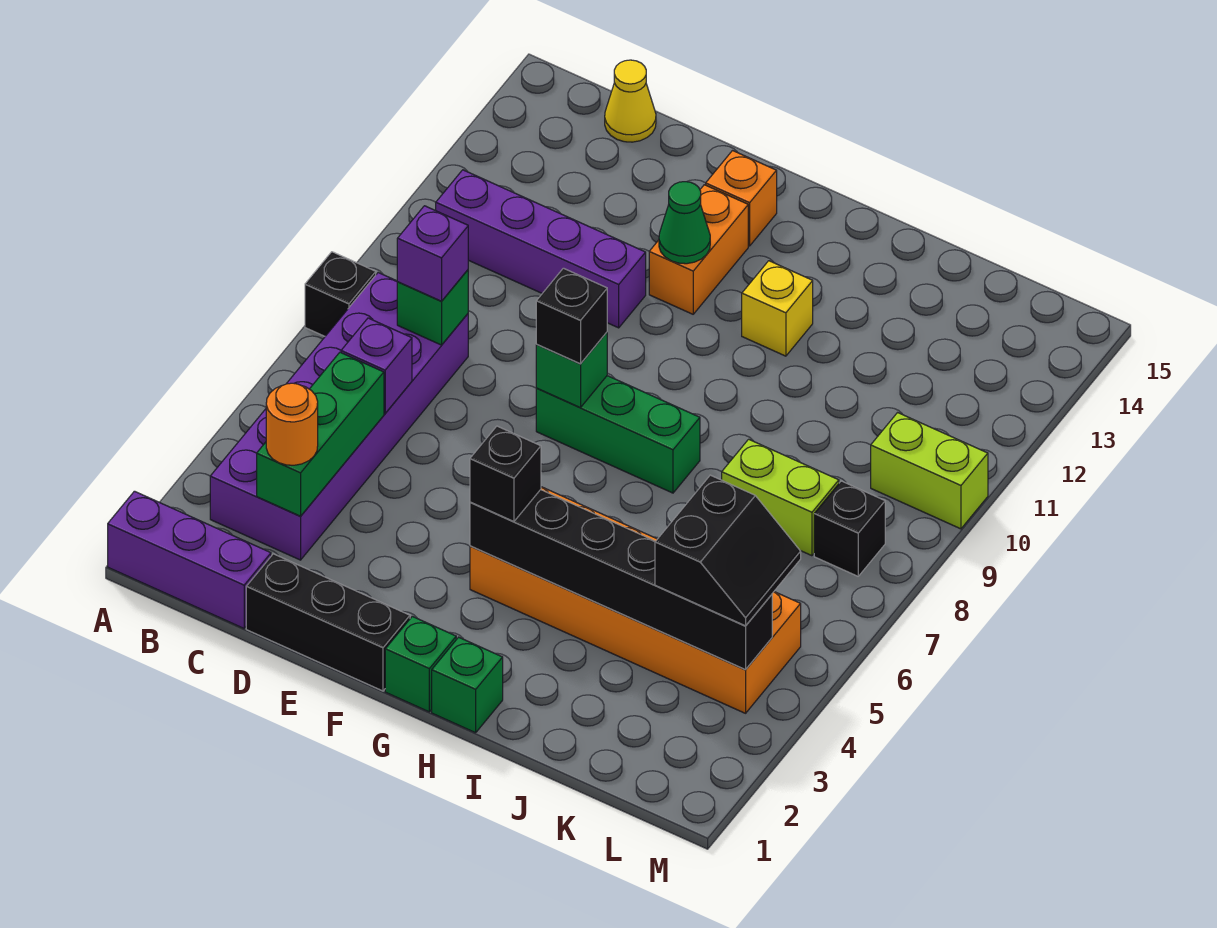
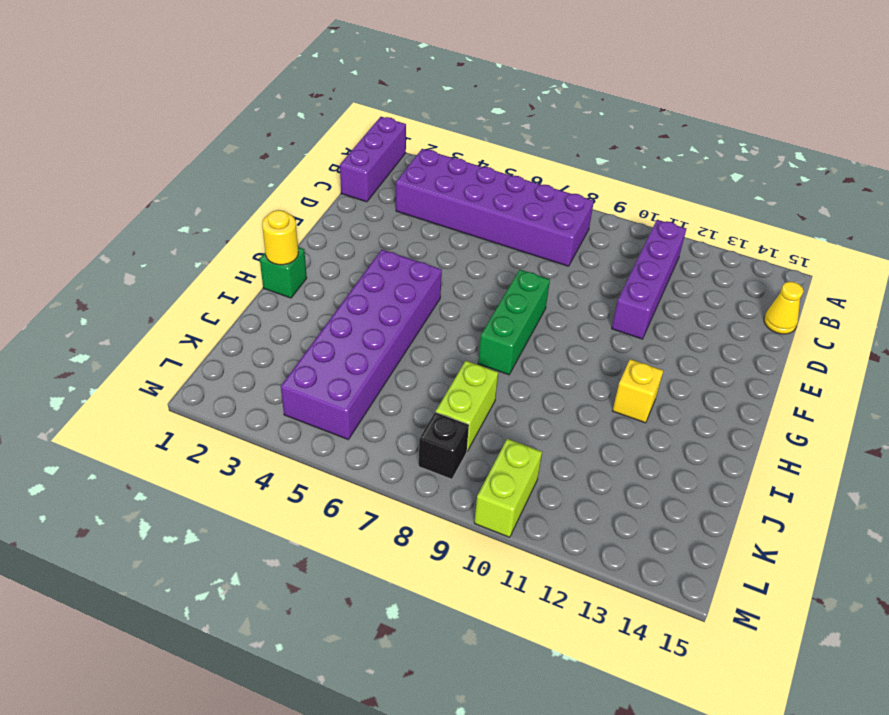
purple brick G4:L5 level 1 -> orange brick G4:L5 level 1
yellow round brick H1 level 2 -> none
none -> black brick A8 level 1
none -> black brick D1:F1 level 1
none -> orange brick F12:F13 level 1

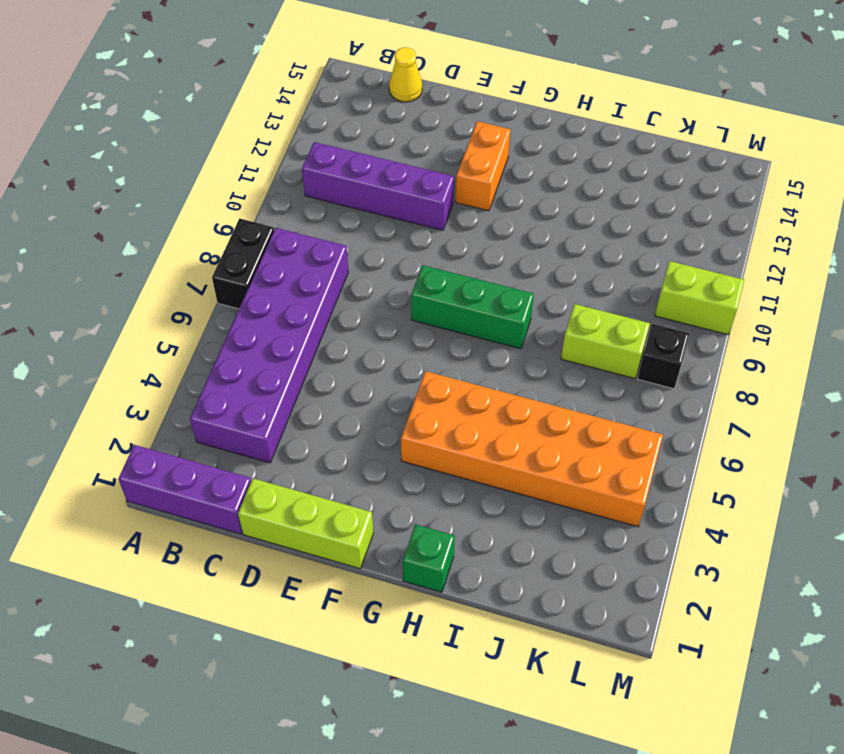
black brick A7:A8 level 1 -> black brick A8 level 1
lime brick D1:F1 level 1 -> black brick D1:F1 level 1
none -> orange brick F14 level 1
none -> green brick G1 level 1
none -> yellow brick H12 level 1

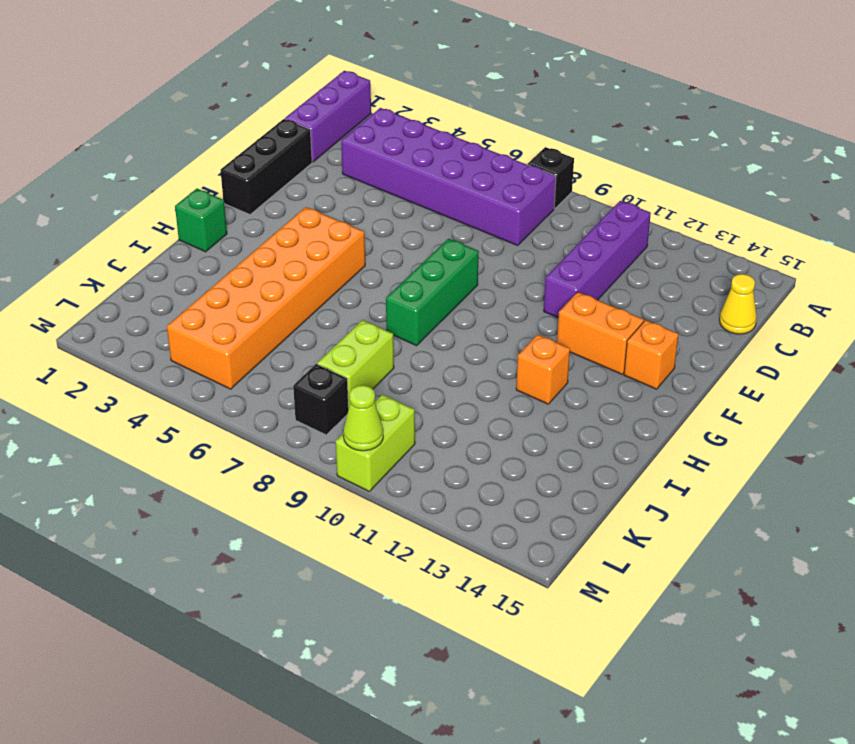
orange brick H12 level 1 -> yellow brick H12 level 1
lime cone M10 level 2 -> none
none -> green brick G1 level 1
none -> green brick C3:C5 level 2
none -> purple brick C6 level 2

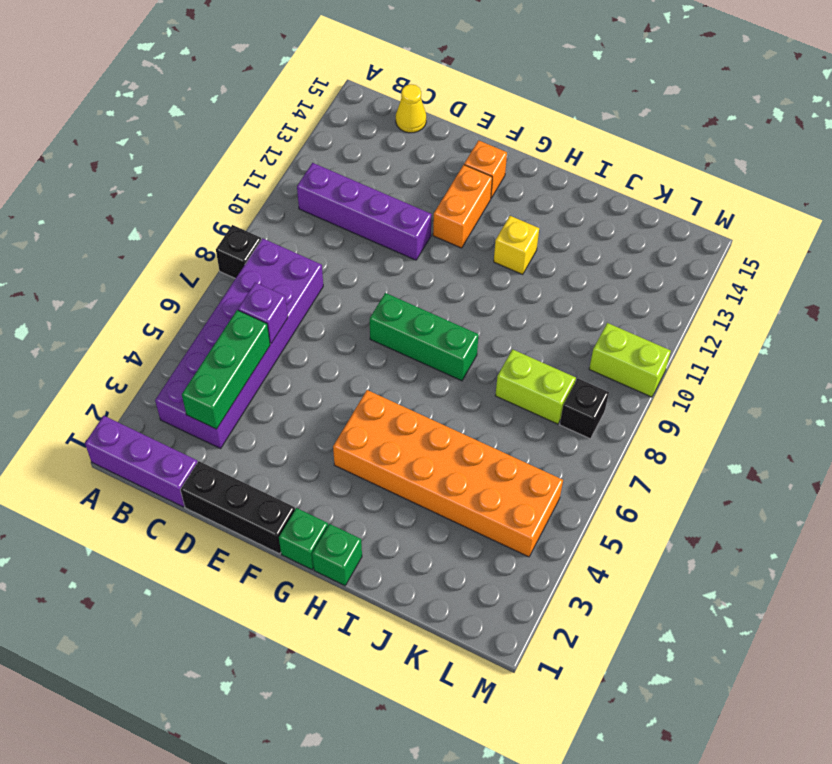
none -> green brick C8 level 2
none -> green brick F8 level 2
none -> green cone F12 level 2

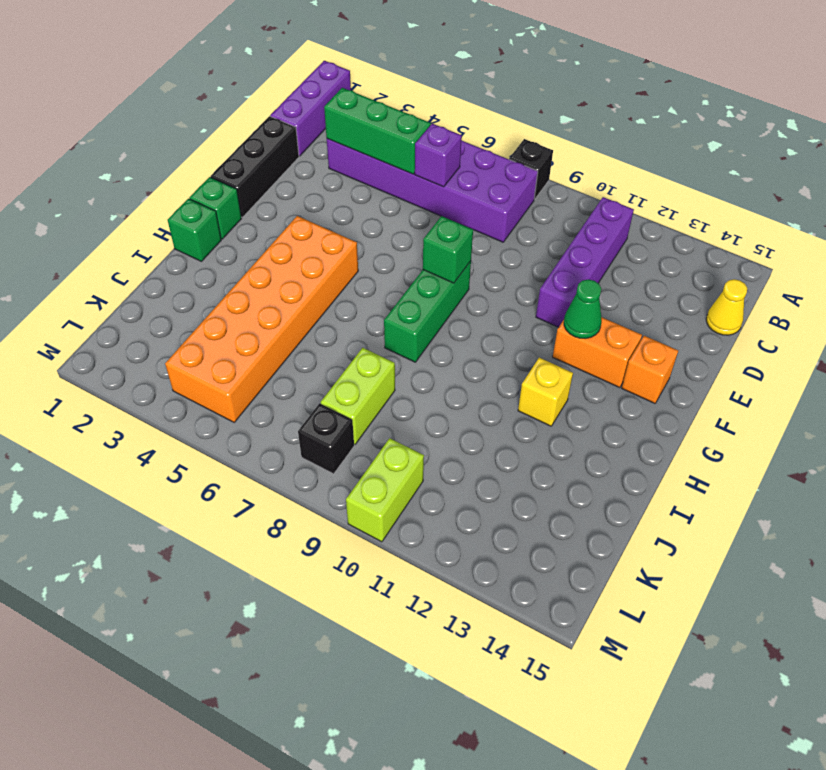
none -> green brick C8 level 2
none -> black brick G4:L4 level 2
none -> orange round brick C3 level 3

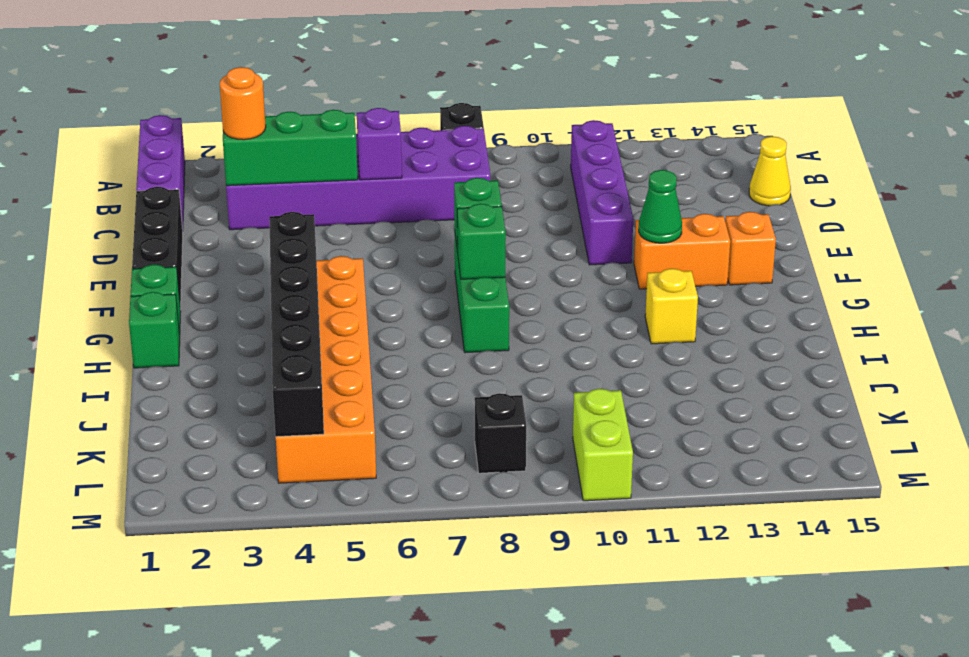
green brick G8 level 2 -> green brick C8 level 2
none -> lime brick J8:K8 level 1
none -> purple brick C8 level 3
none -> black brick F8 level 3

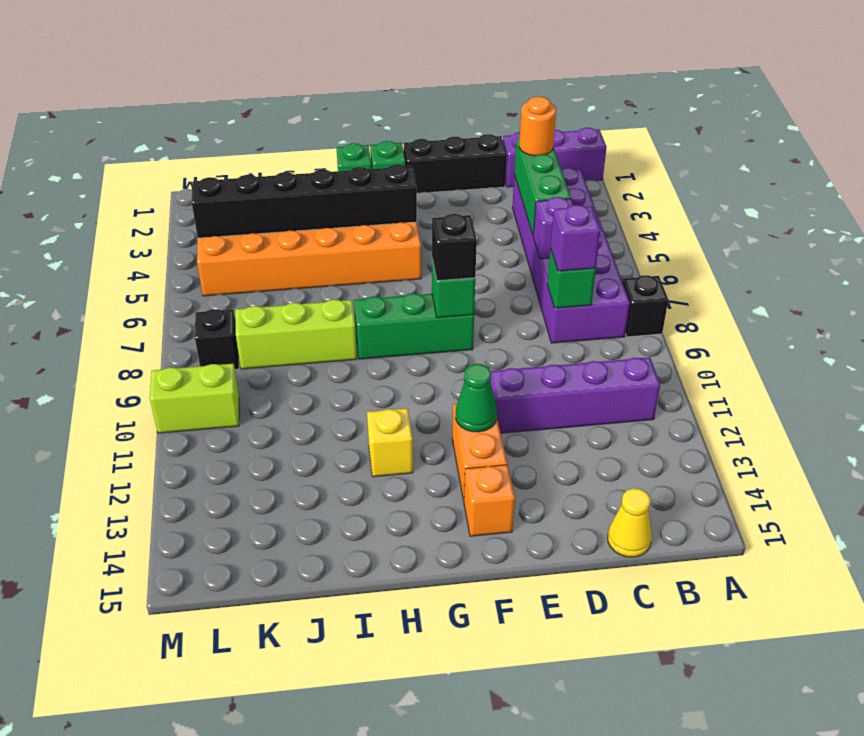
lime brick I8:K8 level 1 -> lime brick J8:K8 level 1
none -> black brick G4 level 3
none -> black slope K4:L5 level 3 top K

